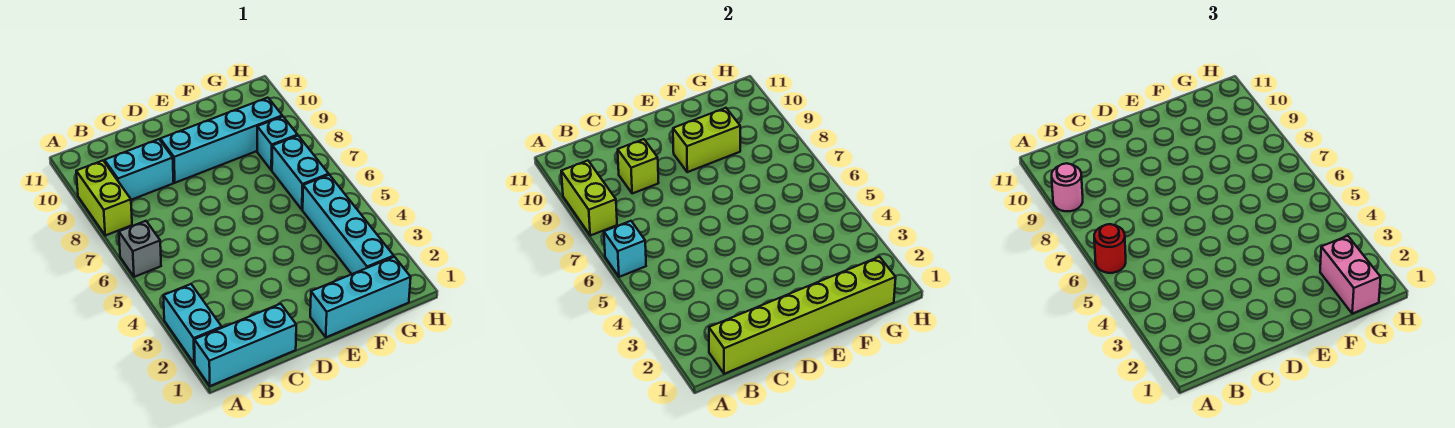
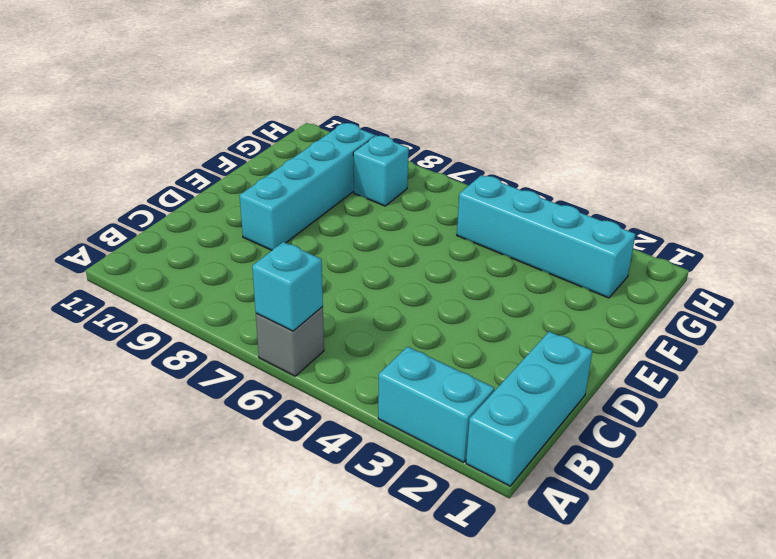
none -> lime brick A8:A9 level 1
none -> cyan brick B9:C9 level 1
none -> cyan brick E1:G1 level 1

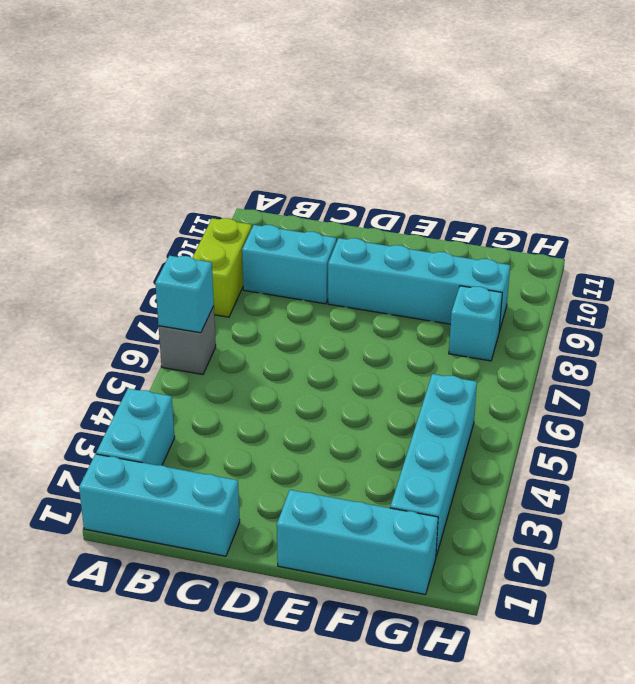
none -> cyan brick G6:G7 level 1
none -> lime brick A8:A9 level 2
none -> lime brick B1:G1 level 2

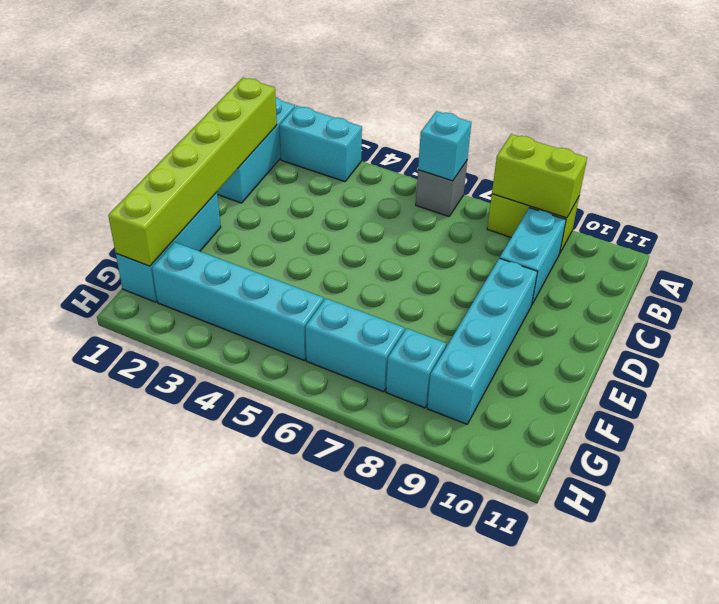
none -> lime brick C9 level 2
none -> lime brick E9:F9 level 2
none -> red round brick A6 level 3

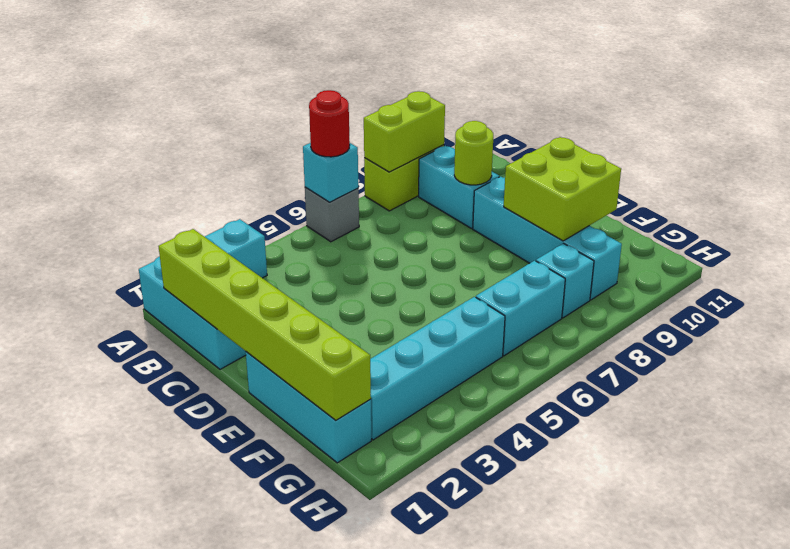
lime round brick C9 level 2 -> lime brick C9 level 2
lime brick E9:F10 level 2 -> lime brick E9:F9 level 2
none -> pink round brick A9 level 3
none -> pink brick G1:G2 level 3

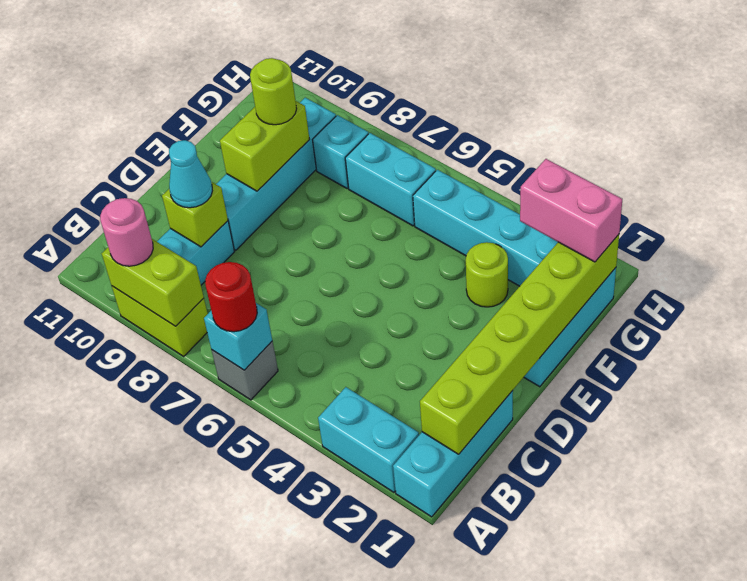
cyan cone C9 level 3 -> none
lime round brick F3 level 1 -> none
lime round brick F9 level 3 -> none

